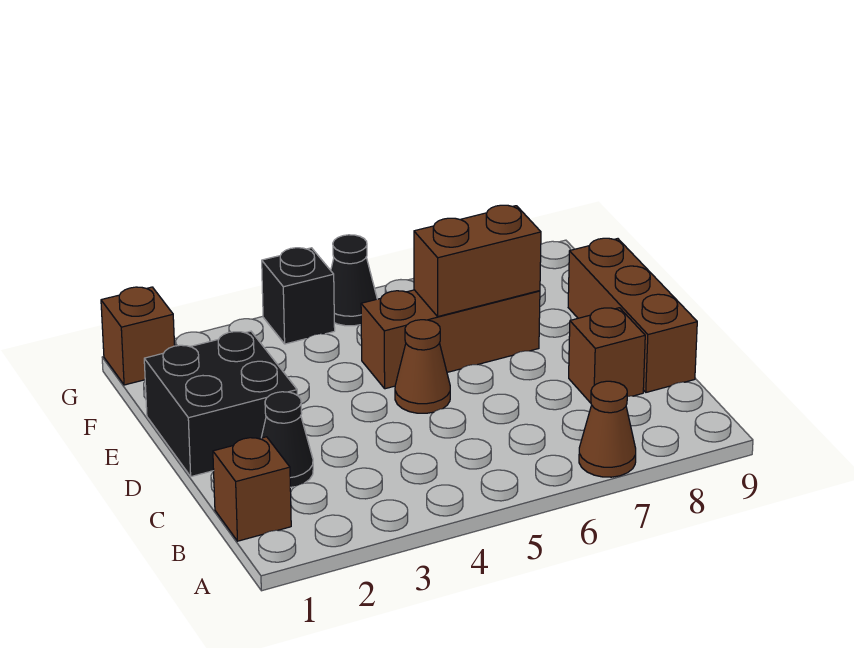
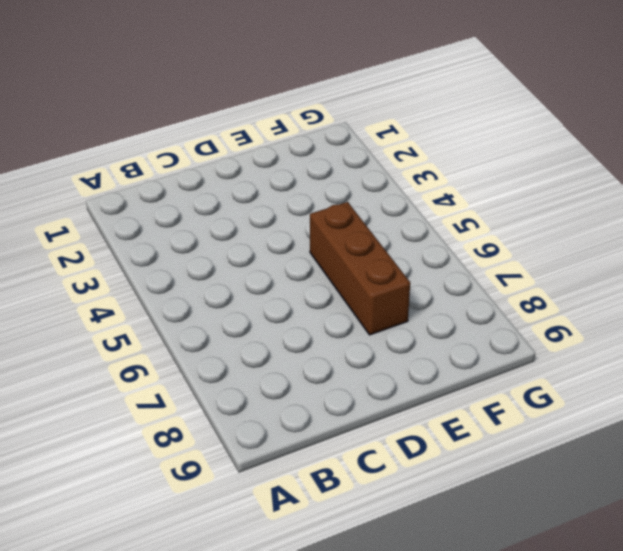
none -> brown cone A7 level 1
none -> brown brick B1 level 1
none -> black cone C2 level 1

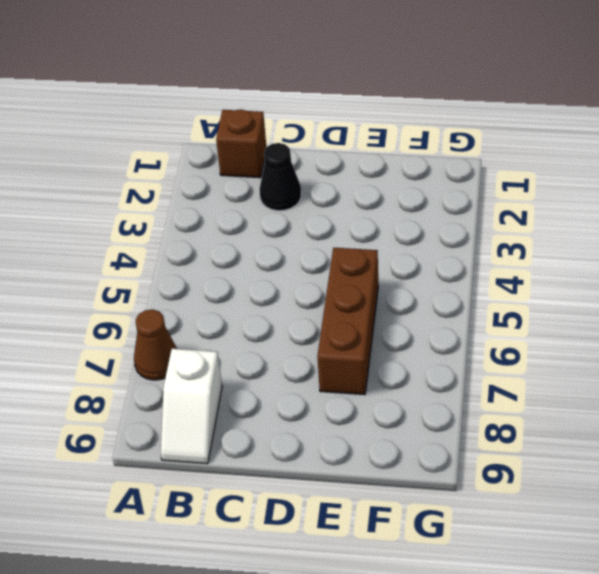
white slope B8:B9 level 1 top 8 -> none
none -> brown brick C8 level 1
none -> brown brick C9:E9 level 1
none -> black brick D1:E2 level 1

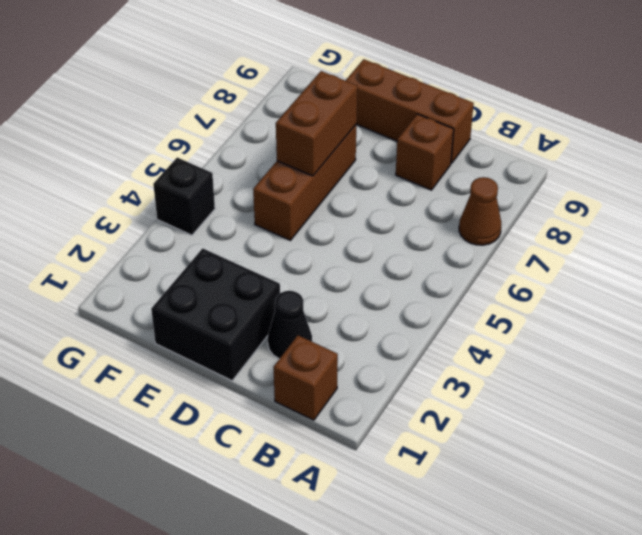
none -> brown cone D5 level 1
none -> brown brick G1 level 1
none -> black cone G5 level 1

